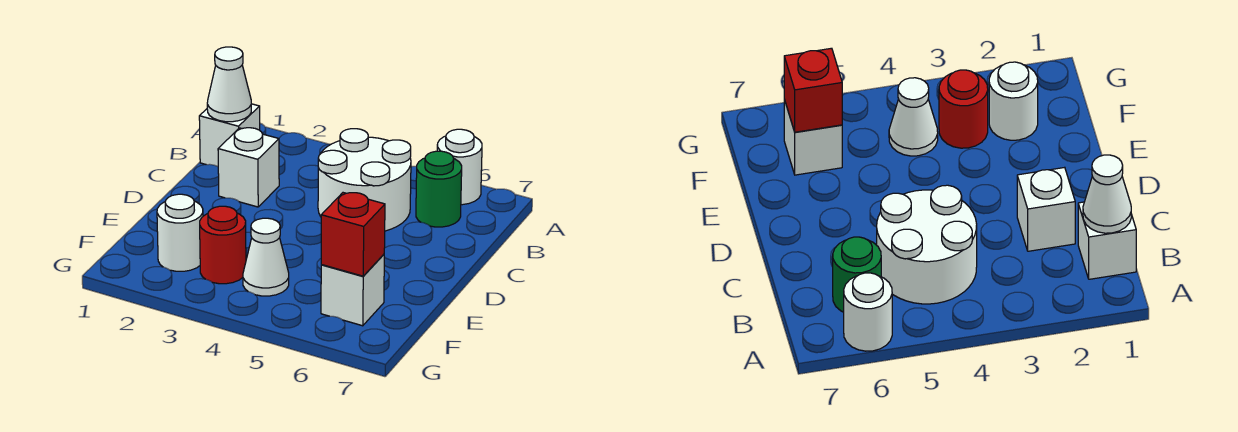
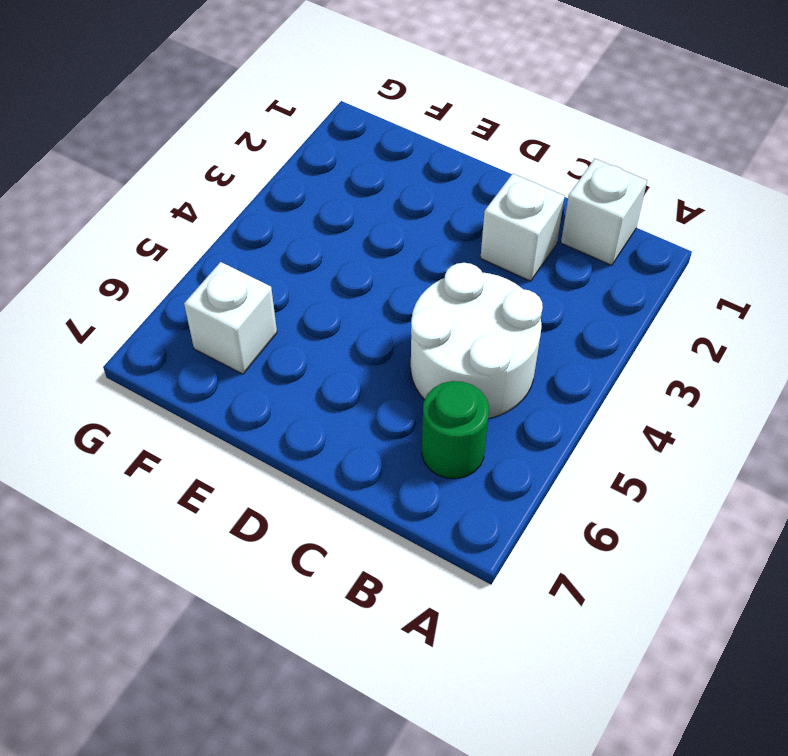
none -> white round brick A6 level 1
none -> white round brick F2 level 1

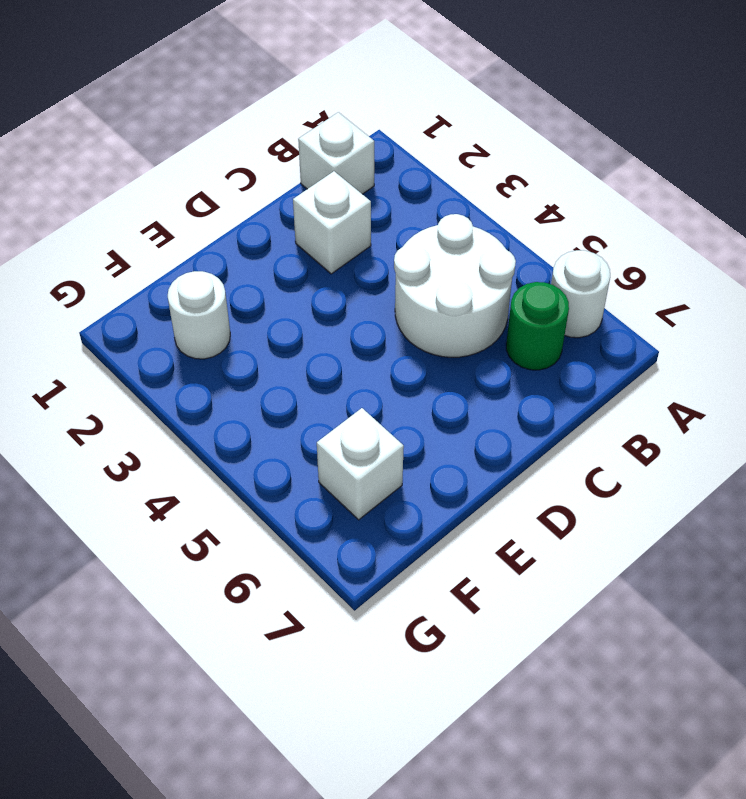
none -> red round brick F3 level 1
none -> white cone F4 level 1

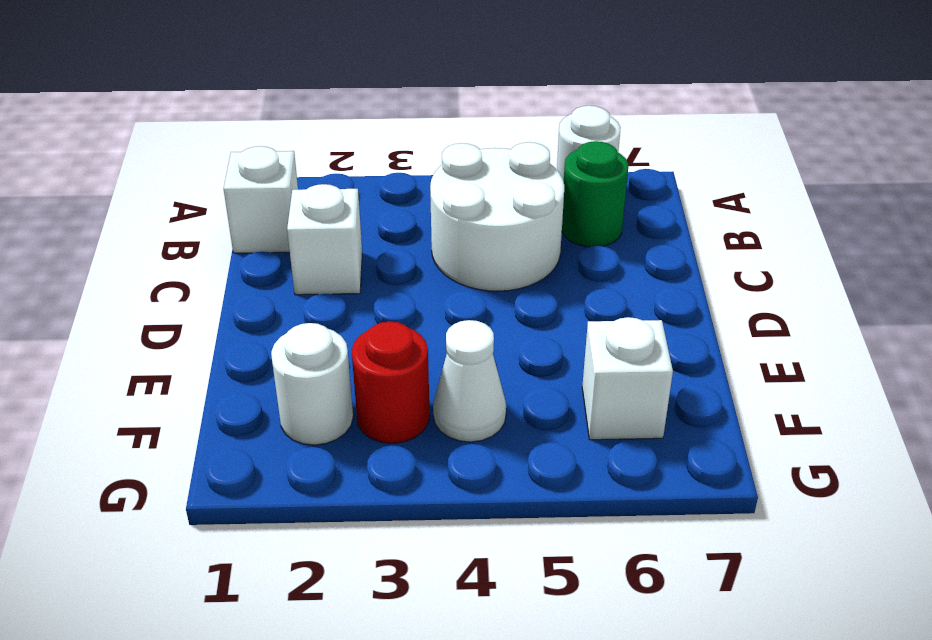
none -> white cone B1 level 2
none -> red brick F6 level 2

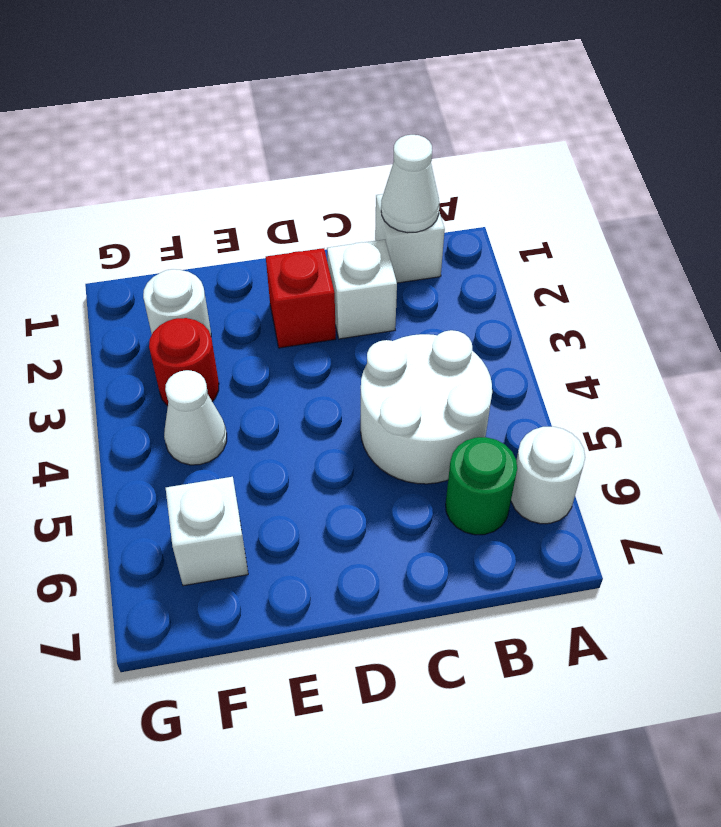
red brick D2 level 1 -> red brick F6 level 2

